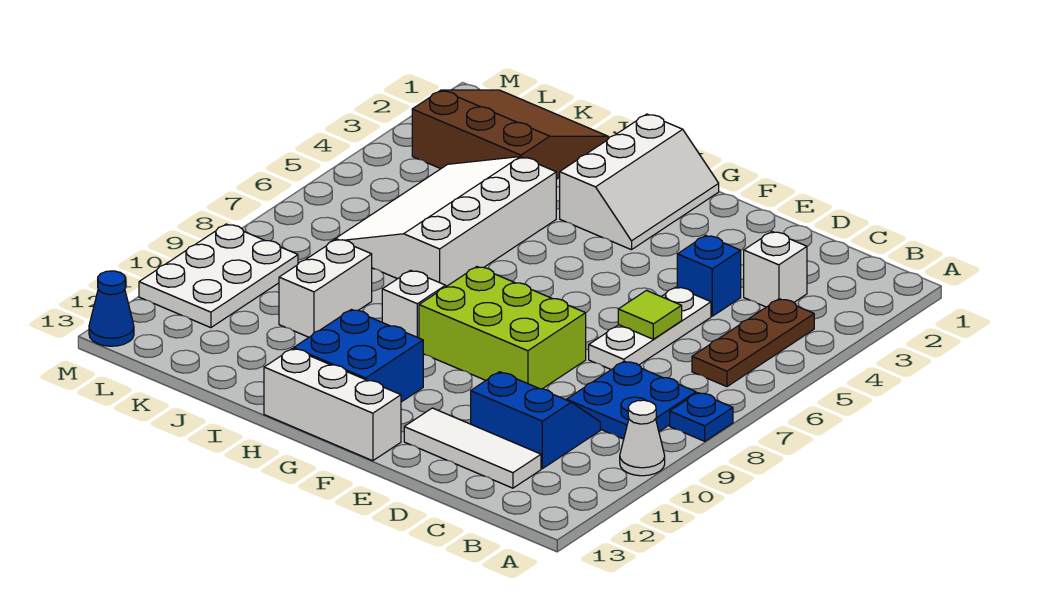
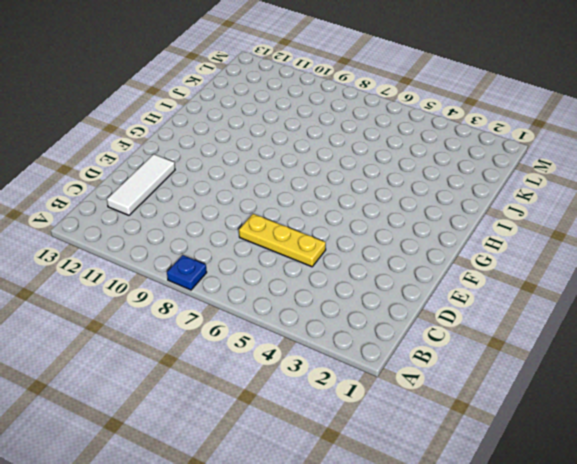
yellow plate D5:D7 level 1 -> white plate D5:D7 level 1
none -> white cone A10 level 1
none -> brown plate B4:B6 level 1
none -> blue plate B8:C9 level 1

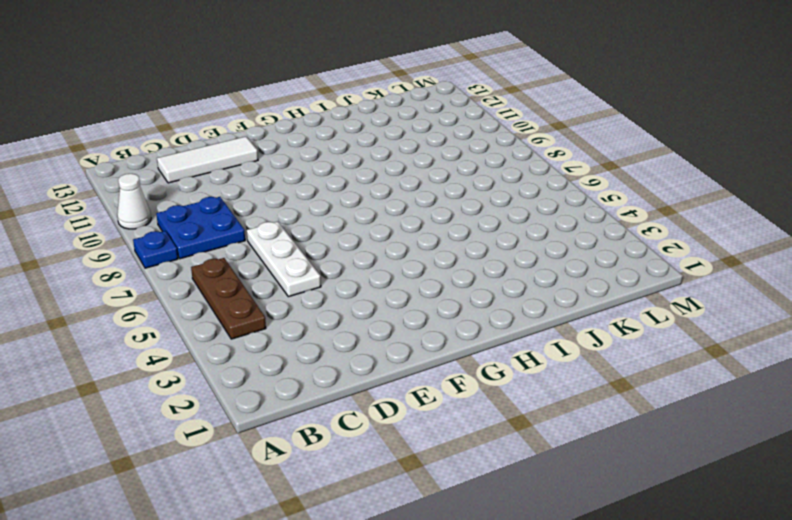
none -> white brick C3 level 1
none -> blue slope C10:D11 level 1 top 11
none -> blue brick D4 level 1

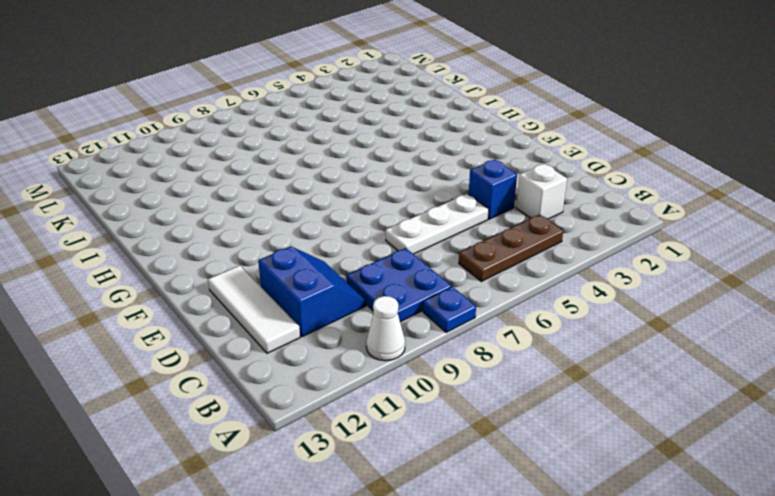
none -> lime brick E8:G9 level 1
none -> white brick F13:H13 level 1
none -> white slope G1:H3 level 1 top H

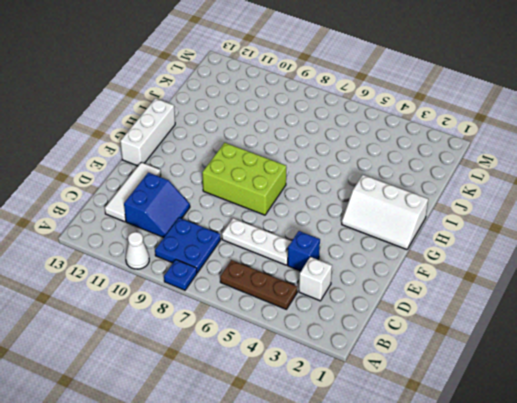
lime brick F7:G9 level 1 -> lime brick E8:G9 level 1
none -> blue brick G11:H12 level 1
none -> white brick H9 level 1
none -> white slope I4:K7 level 1 top I

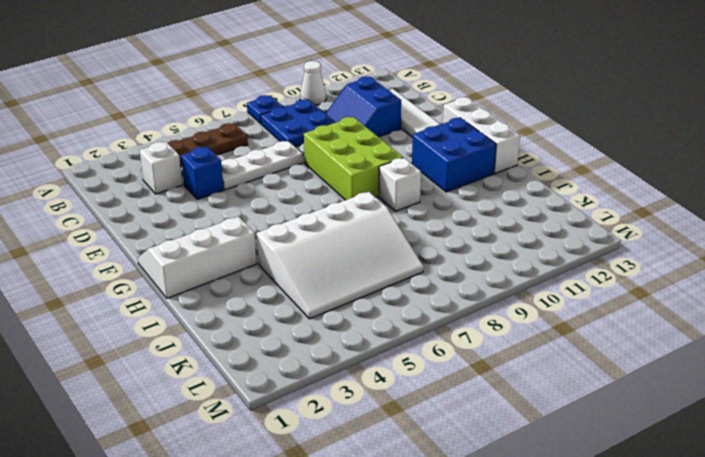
none -> brown slope J1:L3 level 1 top 3
none -> white brick J9:J10 level 1
none -> white plate L9:M11 level 1

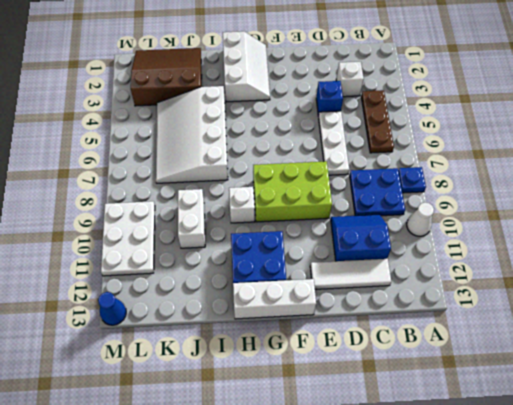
none -> lime tile D6 level 2

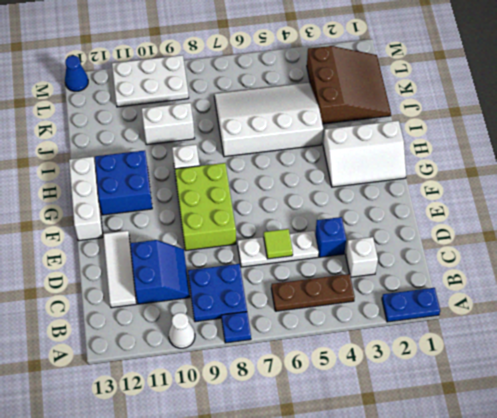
blue plate A1:A2 level 1 -> none

